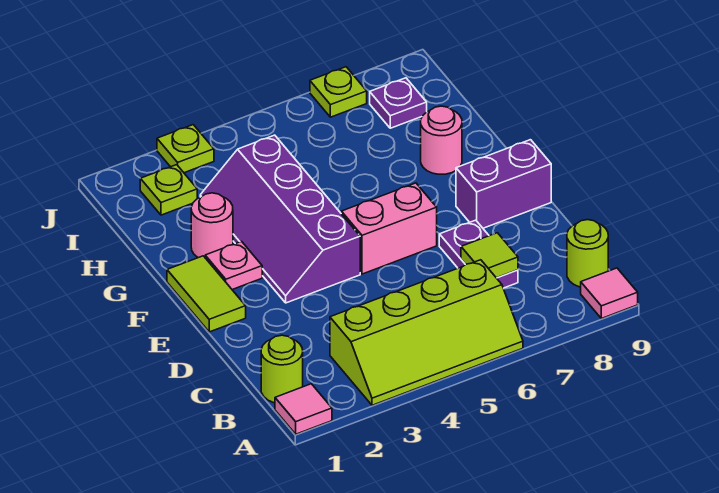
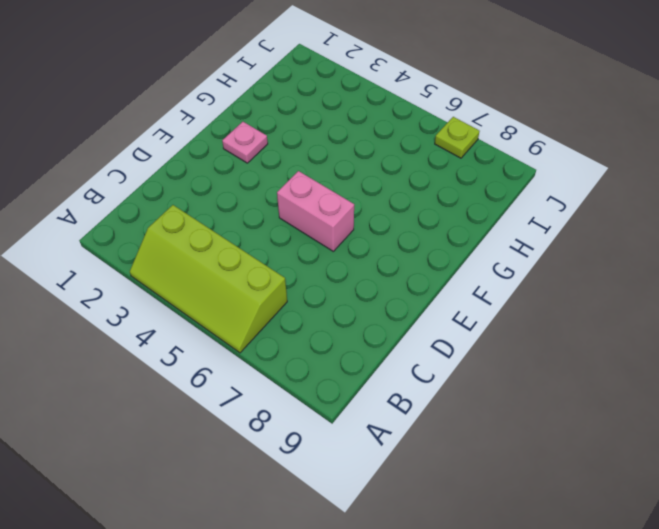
none -> pink tile A1 level 1
none -> pink tile A9 level 1
none -> lime round brick B1 level 1

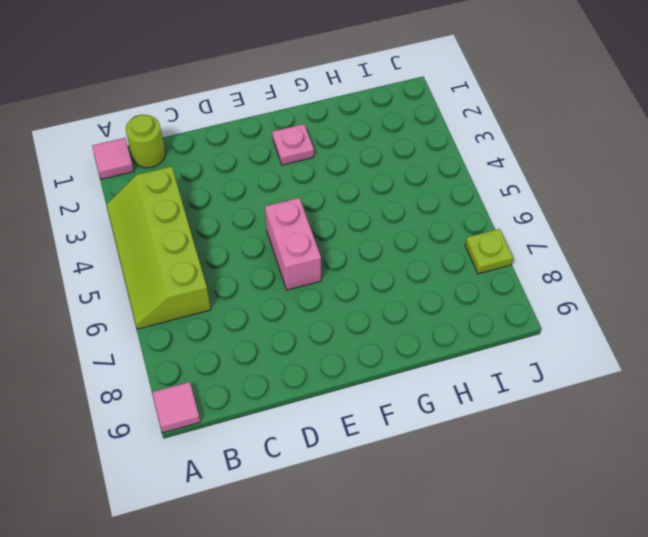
none -> lime round brick B9 level 1
none -> purple plate C7:D7 level 1
none -> lime tile E1:F1 level 1

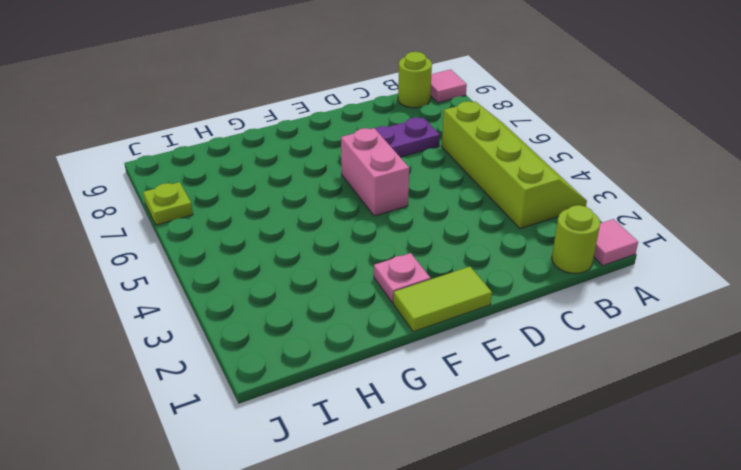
none -> purple slope E3:H4 level 1 top 4
none -> purple brick E8:E9 level 1
none -> pink round brick G2 level 1

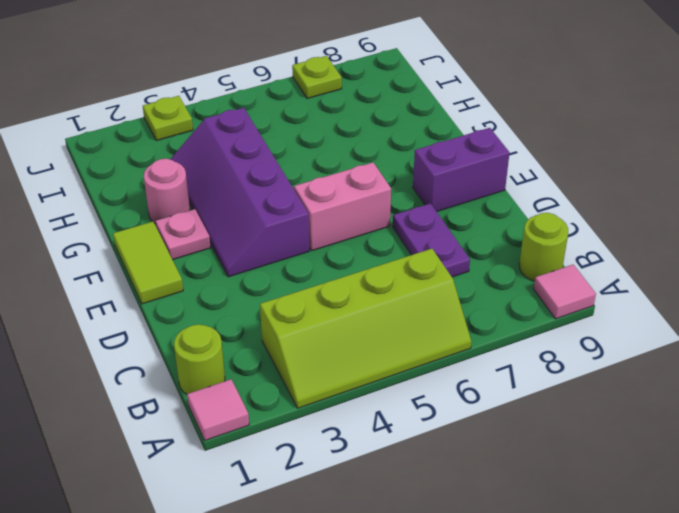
none -> pink round brick G8 level 1
none -> lime plate I2 level 1
none -> purple plate I8 level 1

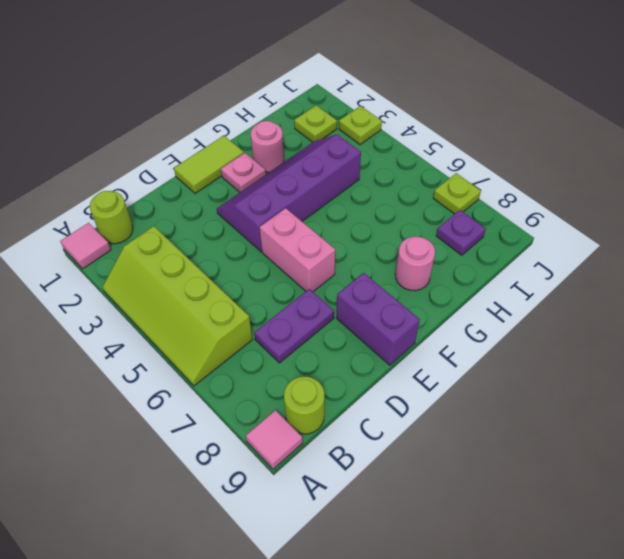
none -> lime tile C7 level 2

